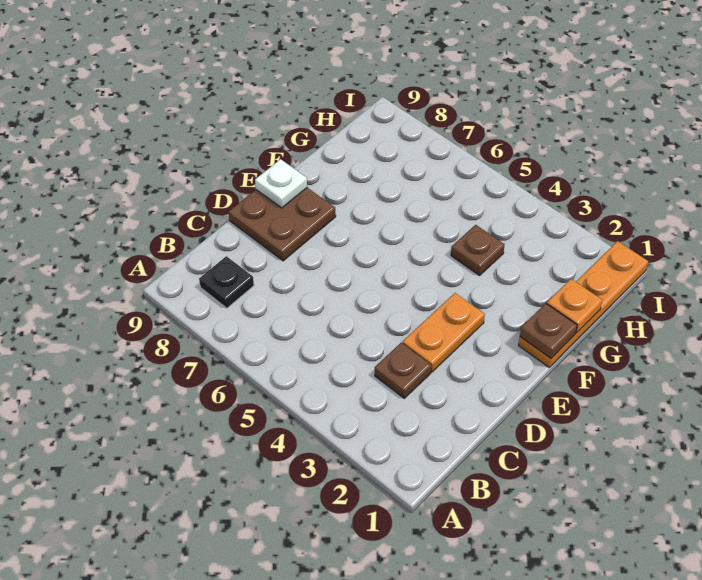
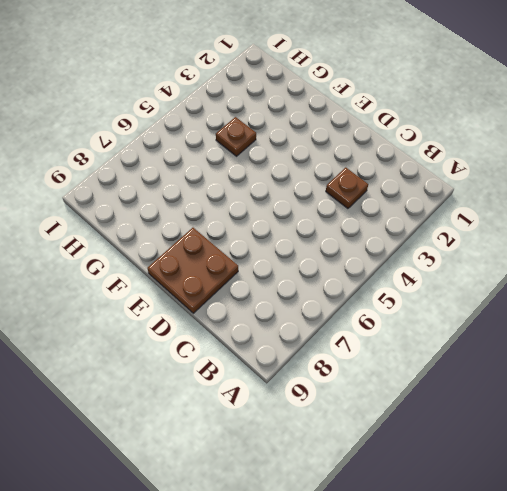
none -> black plate B8 level 1
none -> orange plate D3:E3 level 1

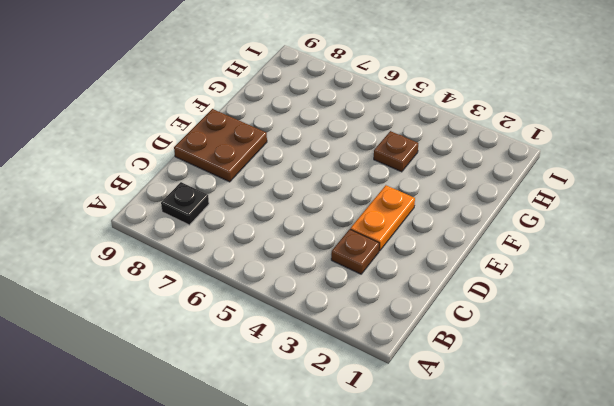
none -> orange plate F1:I1 level 1
none -> white plate E9 level 2

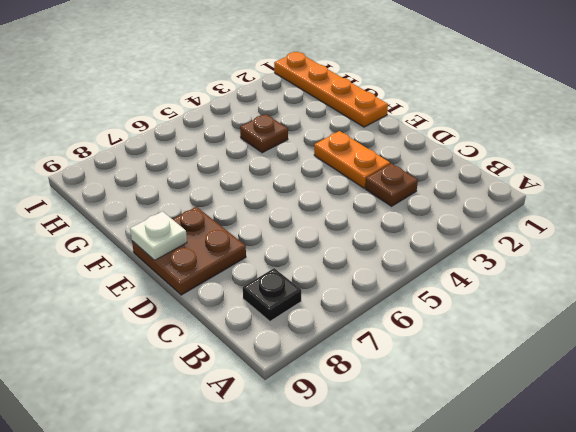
none -> brown plate F1 level 2
none -> orange plate G1 level 2

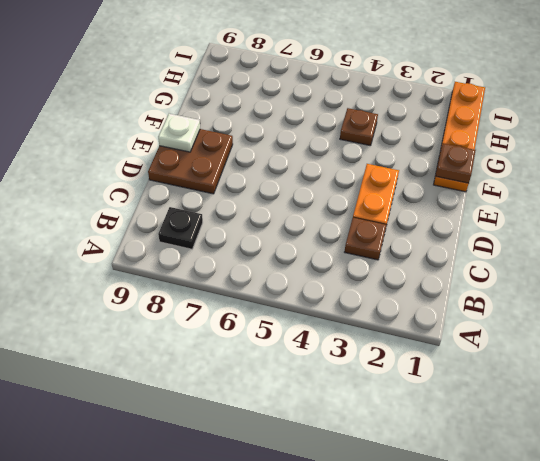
none -> orange plate G1 level 2

